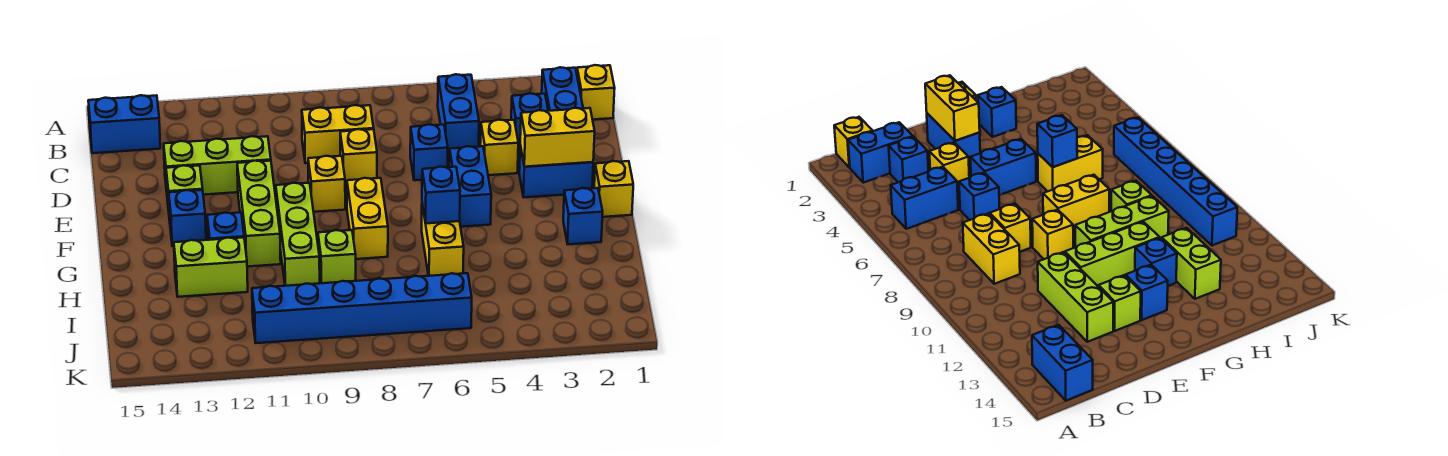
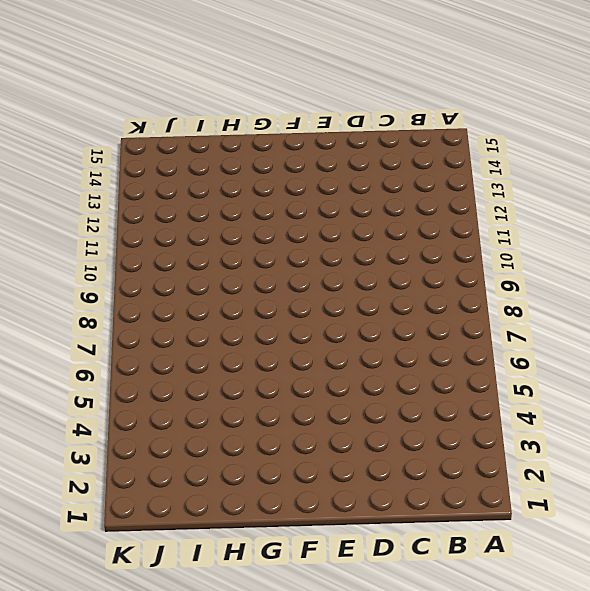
none -> yellow brick B1 level 1
none -> blue brick B2:C2 level 1
none -> blue brick B5:C5 level 1

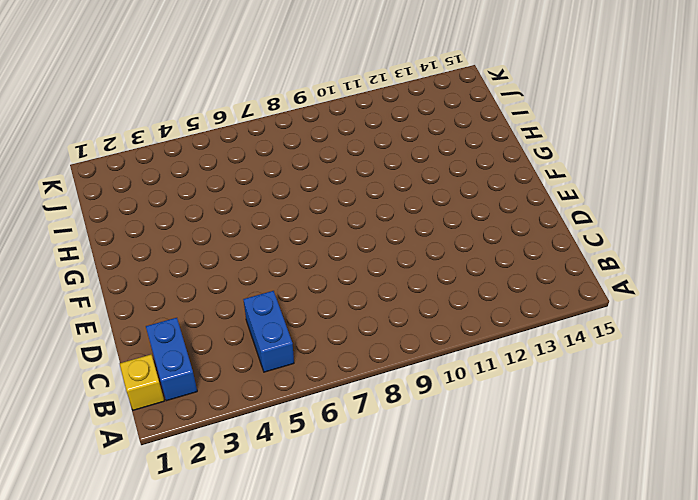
none -> blue brick B14:B15 level 1
none -> blue brick C3 level 1
none -> yellow brick C8:C9 level 1

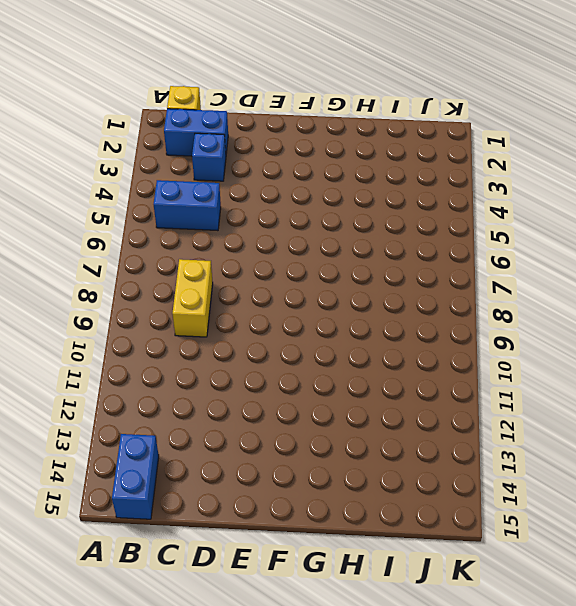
none -> yellow brick D4 level 1
none -> blue brick D6 level 1
none -> yellow brick D8 level 1

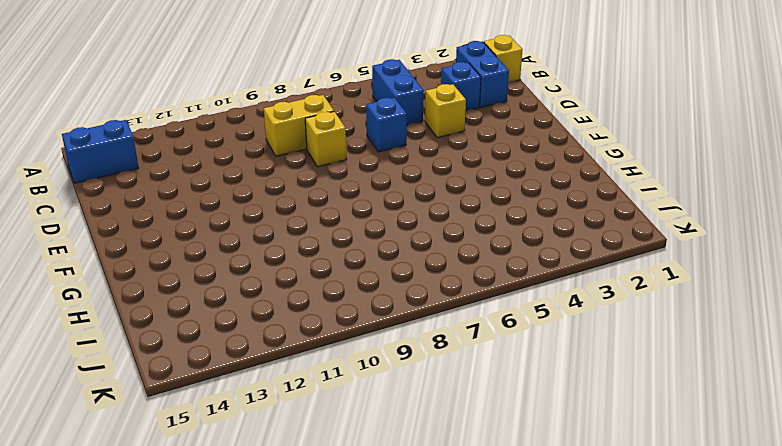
none -> lime brick D11:D13 level 1
none -> blue brick E2:E3 level 1
none -> blue brick E5:F5 level 1

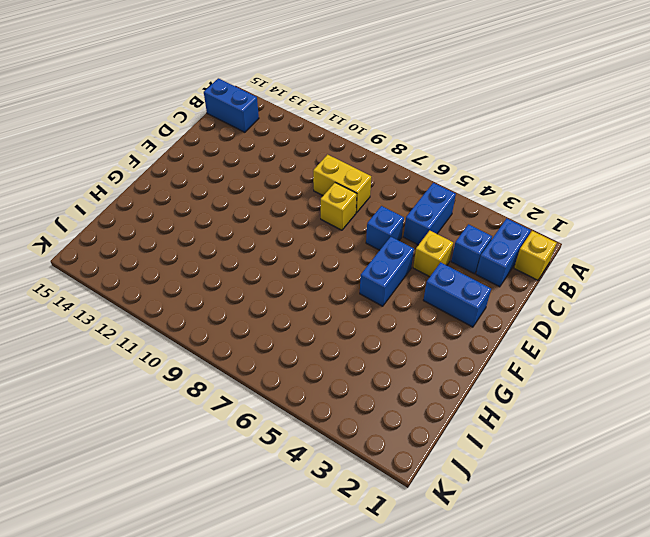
none -> lime brick D11:D13 level 1
none -> yellow brick E9 level 1
none -> lime brick E11:G11 level 1

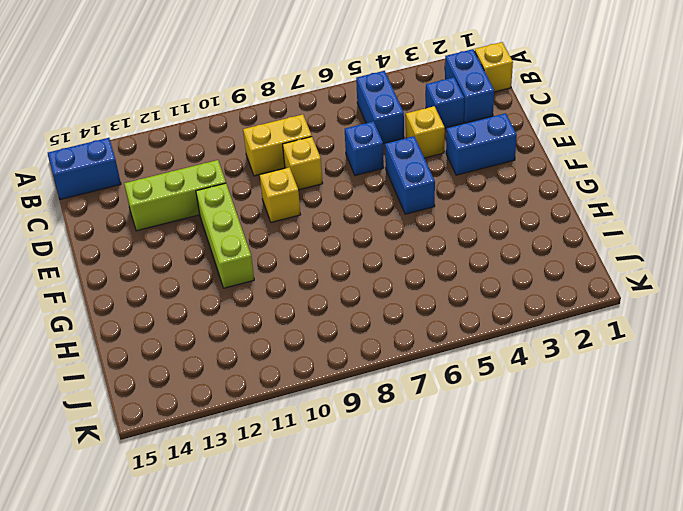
none -> lime brick E13 level 1
none -> yellow brick F1 level 1
none -> yellow brick F8:G8 level 1

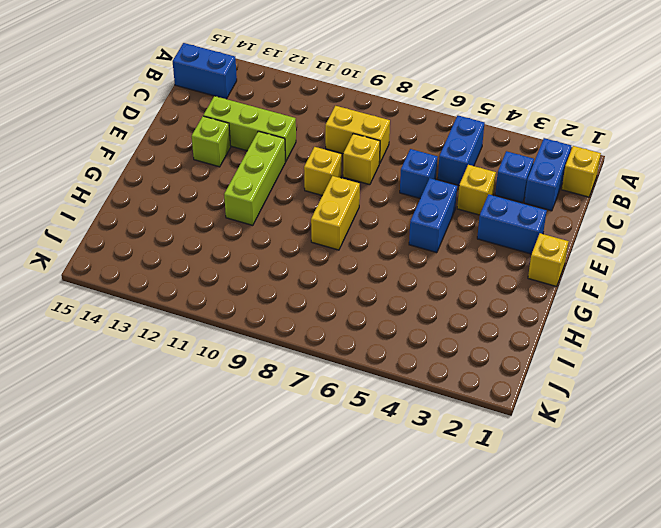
none -> lime brick F10:H10 level 1
none -> blue brick F13 level 1
none -> blue brick G2 level 1

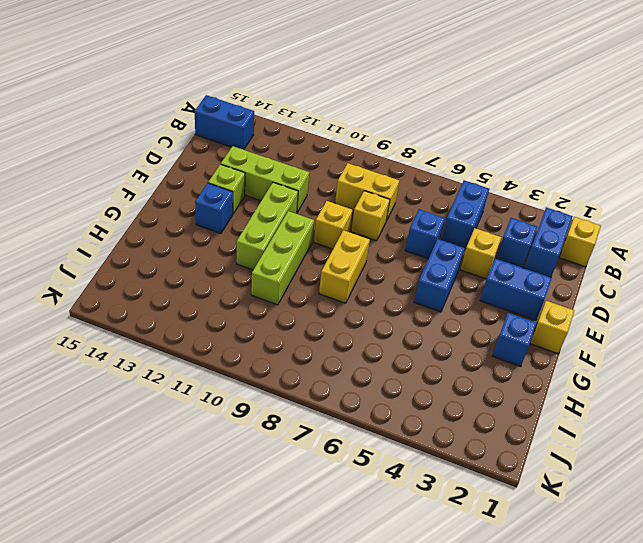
none -> yellow brick G6:H6 level 1
none -> blue brick G12 level 1
none -> lime brick H9 level 1

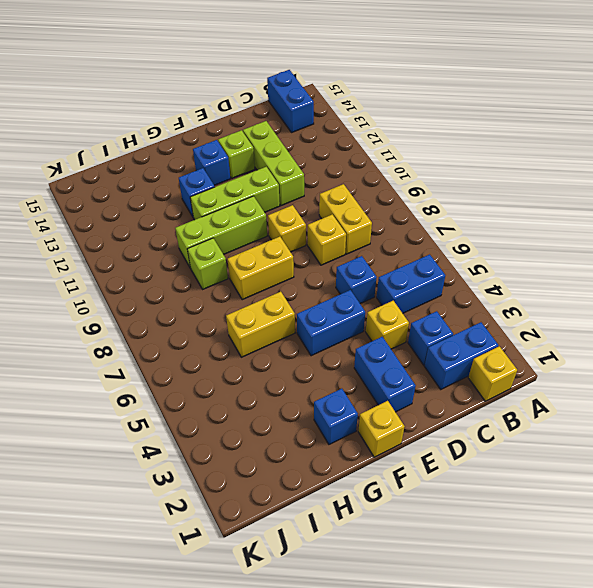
none -> lime brick H12:H13 level 1
none -> blue brick J6:J11 level 1
none -> yellow brick E2:E3 level 2

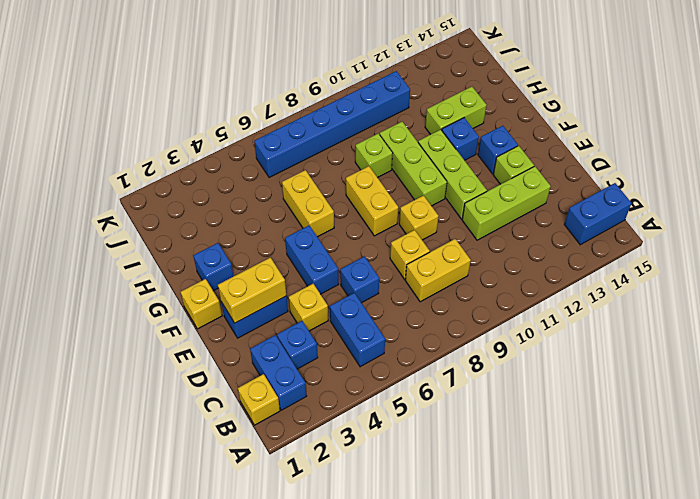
none -> blue brick G6 level 2

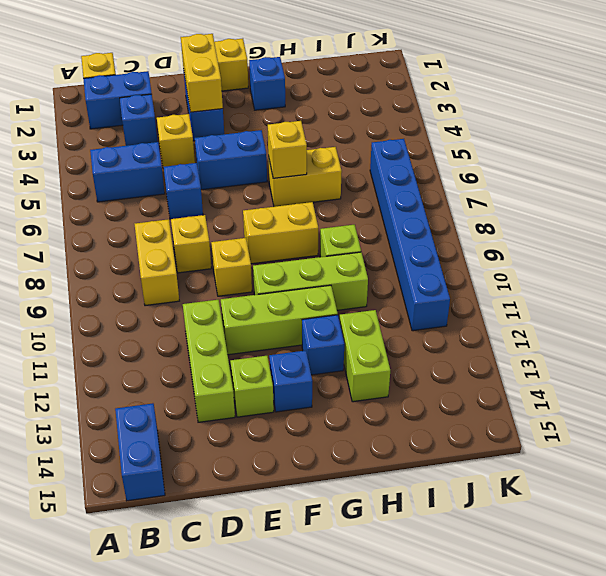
yellow brick G6 level 2 -> blue brick G6 level 2

